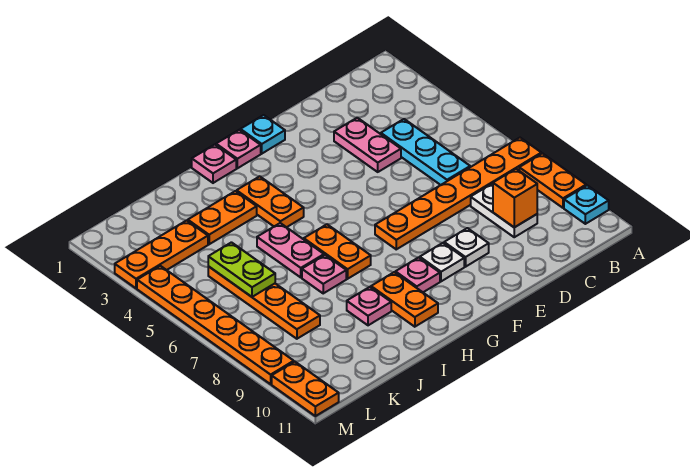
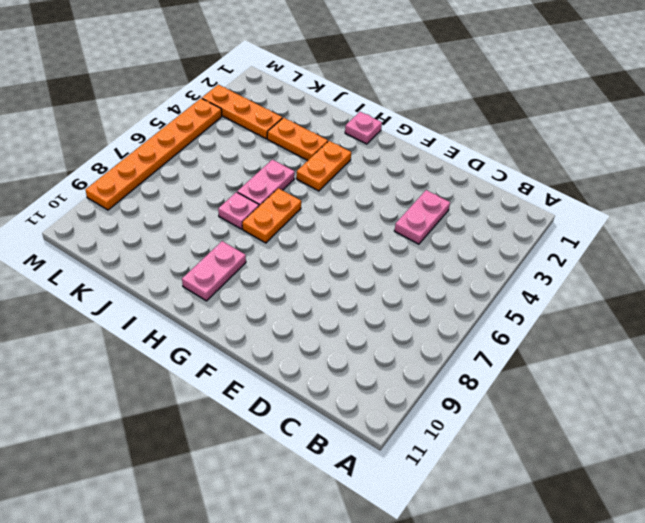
pink plate H9:H10 level 1 -> orange plate H9:H10 level 1
none -> orange plate A7:F7 level 1
none -> orange plate A8:A9 level 1
none -> cyan plate A10 level 1

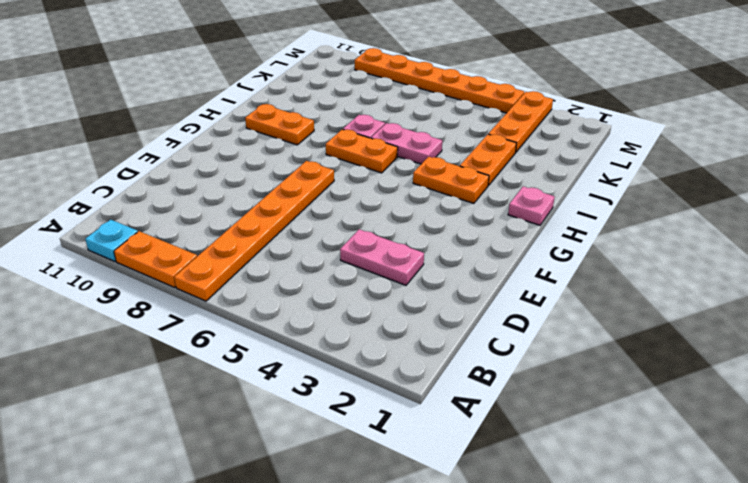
none -> cyan plate C4:C6 level 1
none -> white plate C8:C9 level 1
none -> white plate E9 level 1

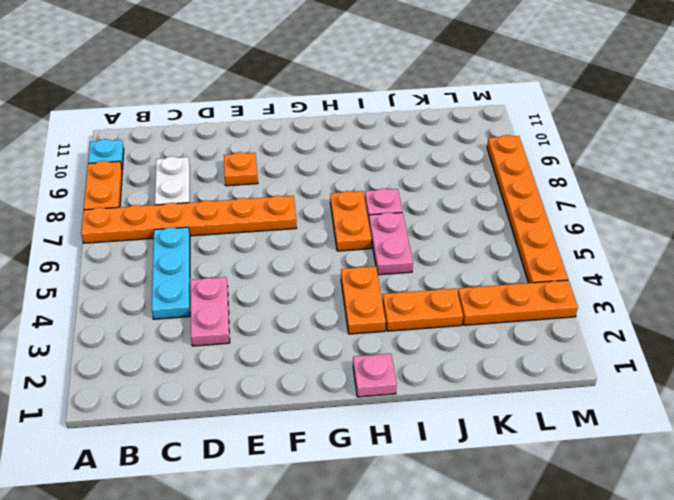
orange plate E9 level 1 -> white plate E9 level 1
none -> cyan plate F1 level 1
none -> white plate F9 level 1
none -> pink plate G1 level 1

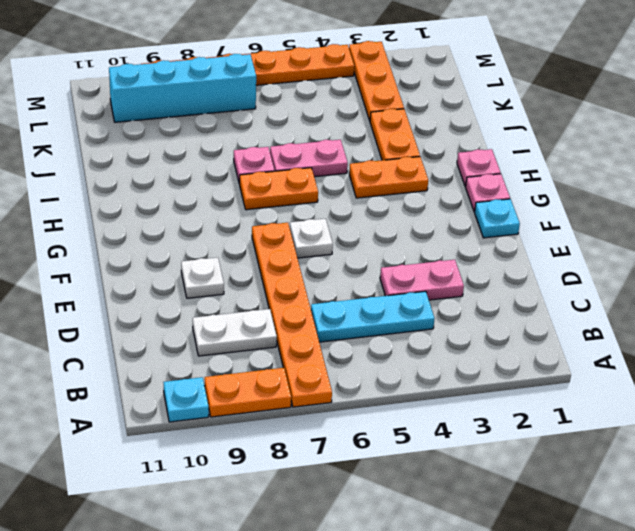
white plate F6 level 1 -> white plate F9 level 1
cyan brick L7:L10 level 1 -> none
none -> pink plate G9 level 1
none -> orange plate H9:H10 level 1
none -> pink plate I9 level 1

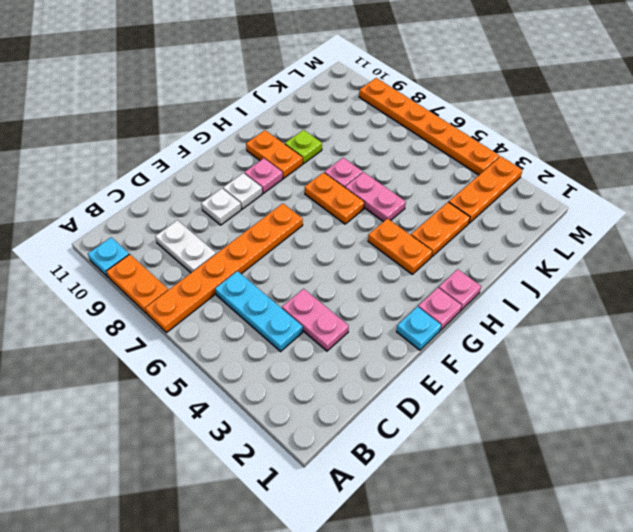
lime plate I9 level 1 -> pink plate I9 level 1
none -> orange plate K5:K8 level 1
none -> orange plate M10:M11 level 1
none -> orange brick C9 level 2

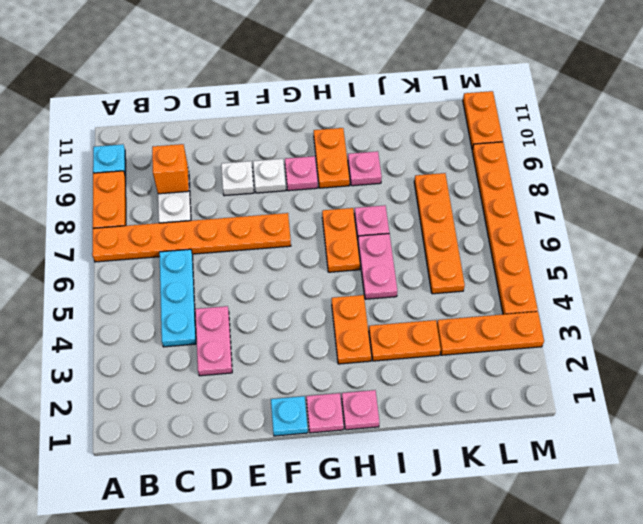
none -> lime plate K5:K6 level 2

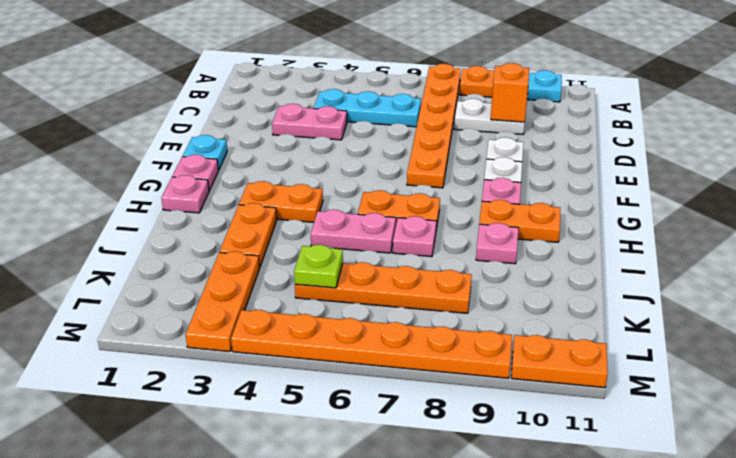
lime plate K5 level 2 -> lime plate K5:K6 level 2

